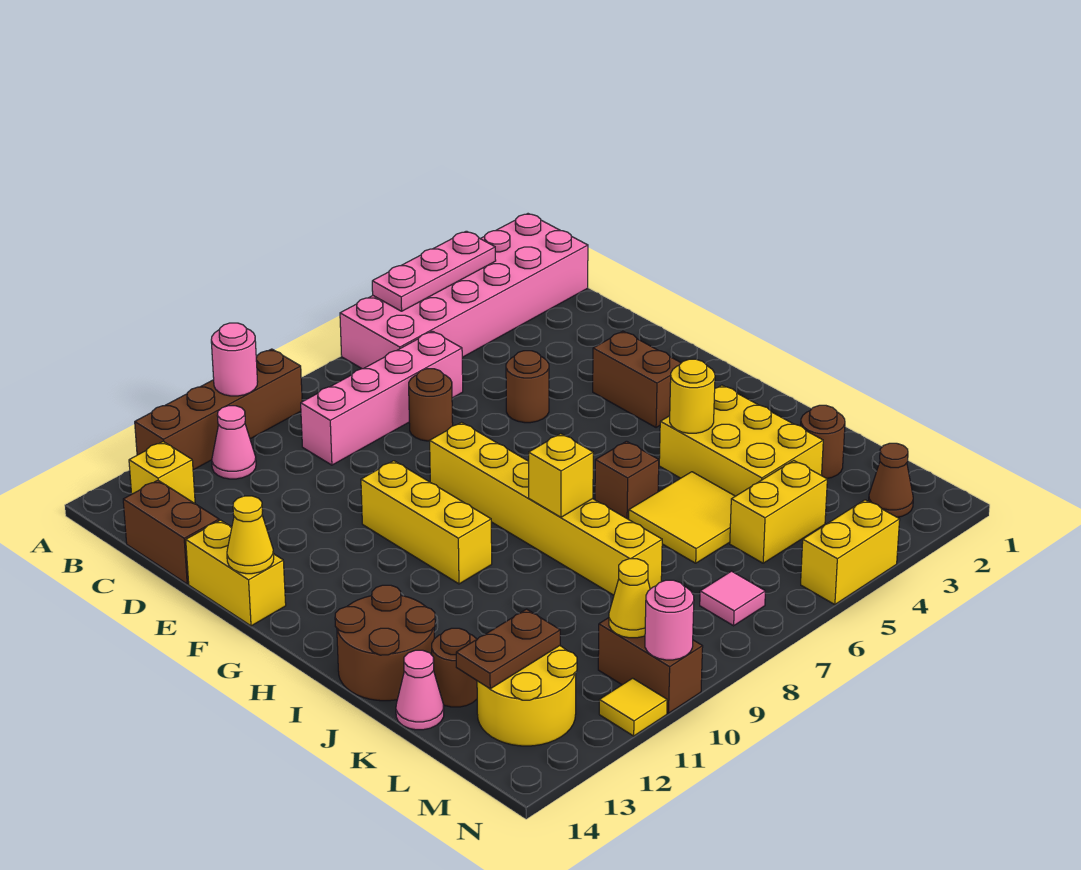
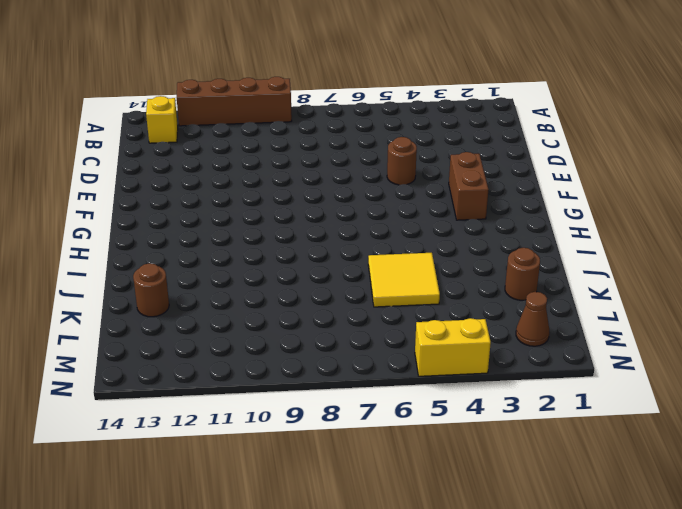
none -> pink brick A1:B6 level 1
none -> pink cone B11 level 1
none -> pink brick C6:C9 level 1
none -> brown brick C14:D14 level 1

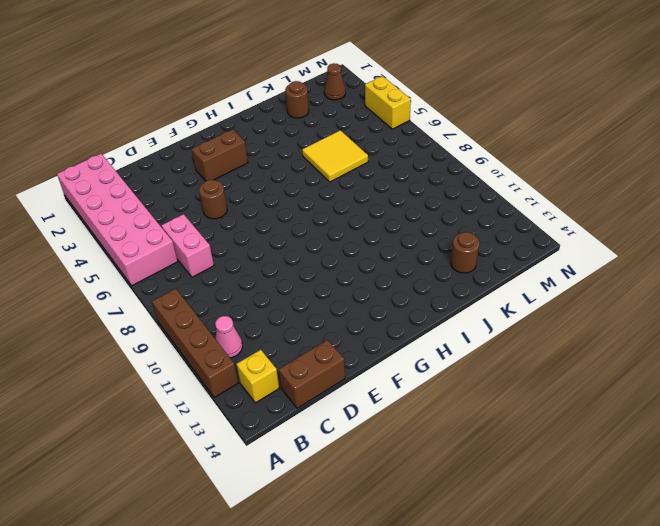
pink brick C6:C7 level 1 -> pink brick C6:C9 level 1
none -> brown round brick D7 level 1
none -> yellow brick E14:F14 level 1
none -> yellow brick F8:K8 level 1
none -> yellow brick F10:H10 level 1

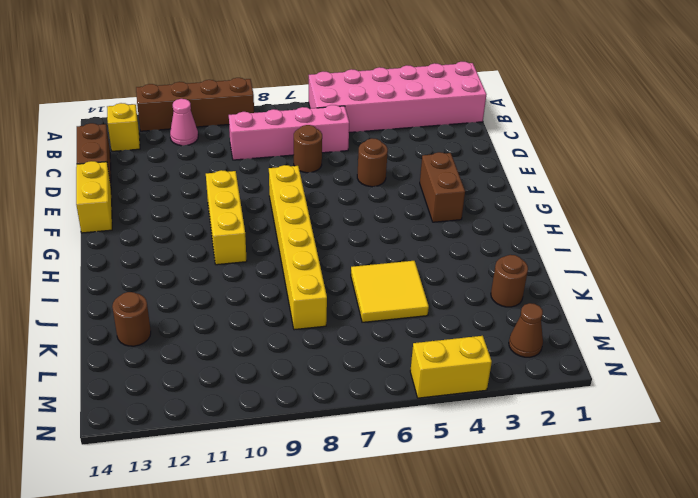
none -> yellow brick I3:K4 level 1
none -> brown brick I6 level 1
none -> brown round brick I13:J14 level 1
none -> pink cone K14 level 1

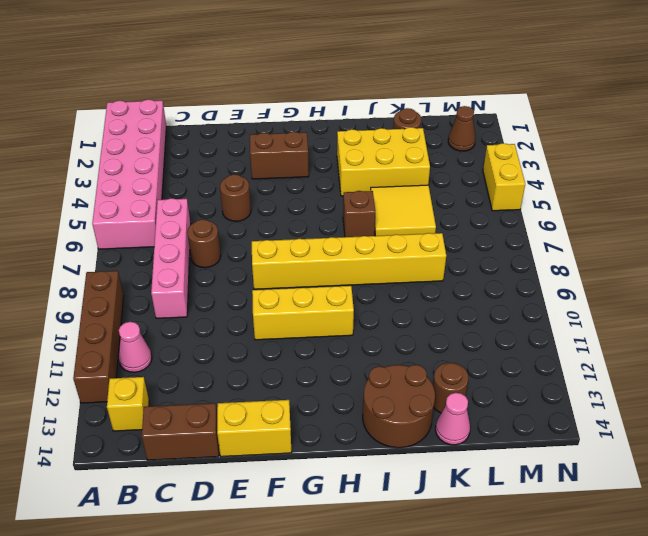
none -> yellow brick L4:L5 level 1
none -> yellow round brick L12:M13 level 1
none -> pink tile M7 level 1
none -> brown brick M10:N10 level 1

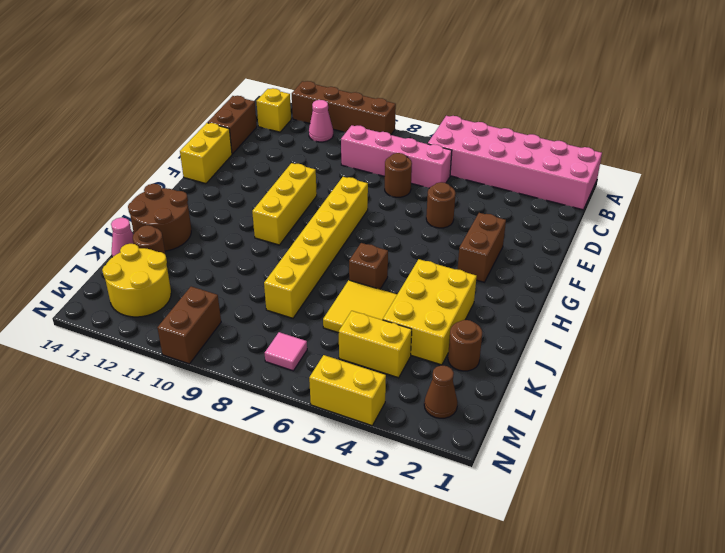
none -> yellow tile N11 level 1
none -> pink plate A3:A5 level 2
none -> pink round brick A10 level 2
none -> yellow cone F14 level 2

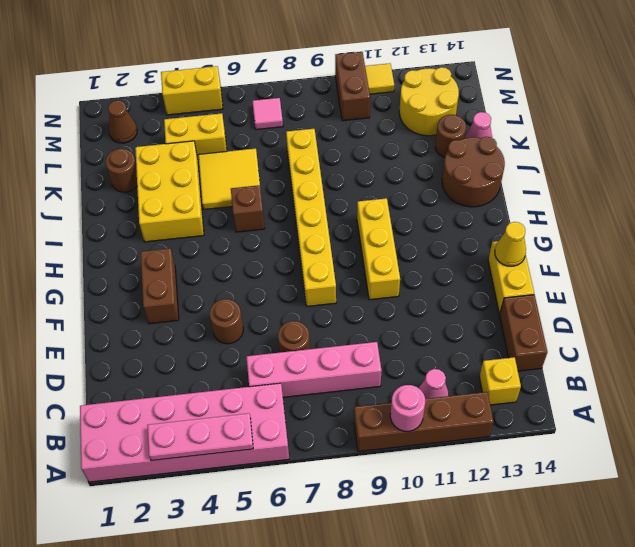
none -> yellow round brick I4 level 2
none -> yellow brick I8 level 2
none -> brown plate L12:L13 level 2
none -> yellow cone M10 level 2

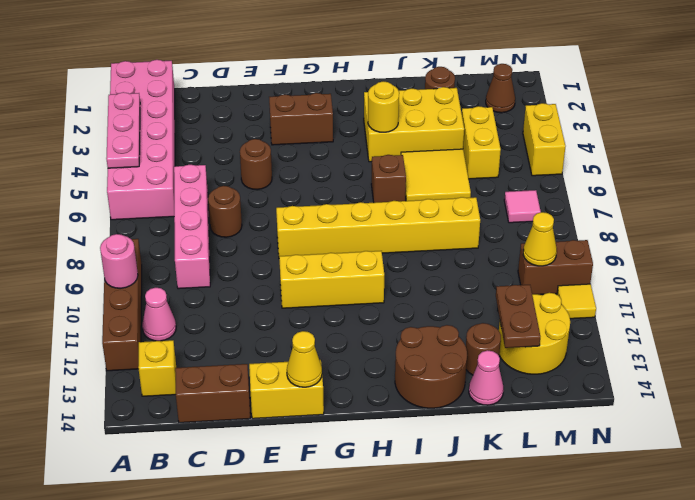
none -> yellow brick I8 level 2
none -> pink round brick N10 level 2

